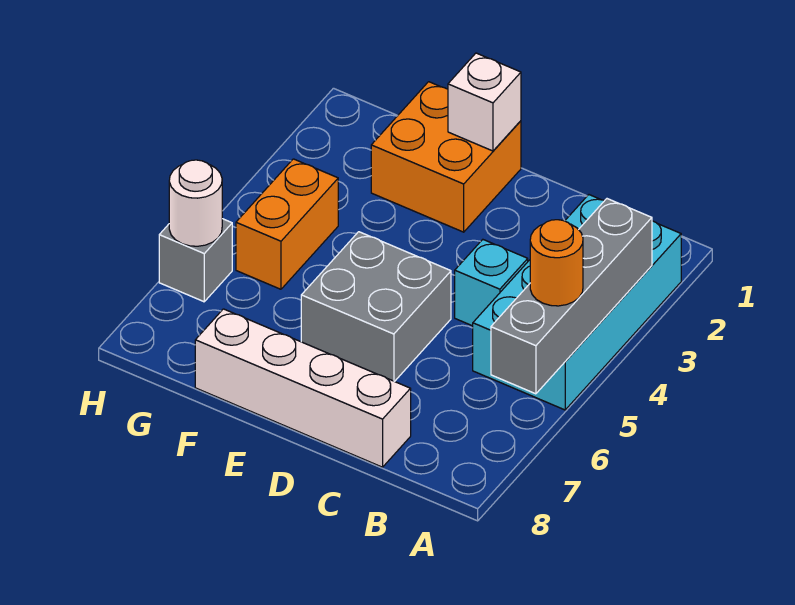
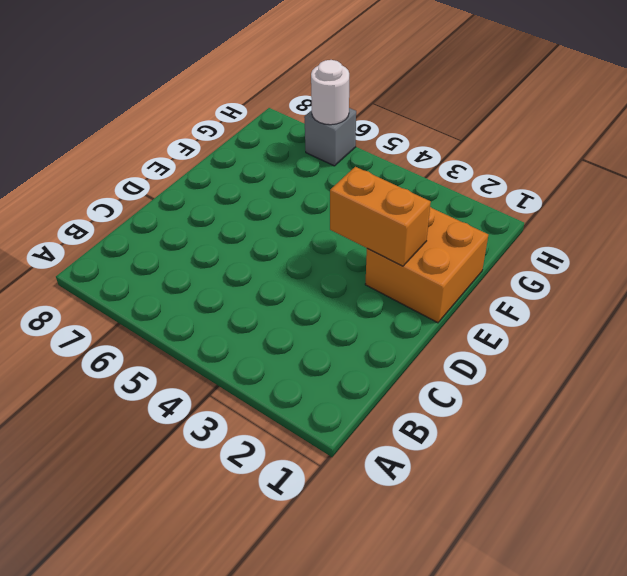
orange brick E2:E3 level 2 -> orange brick G4:G5 level 1
none -> cyan brick A2:B5 level 1
none -> cyan brick C4 level 1

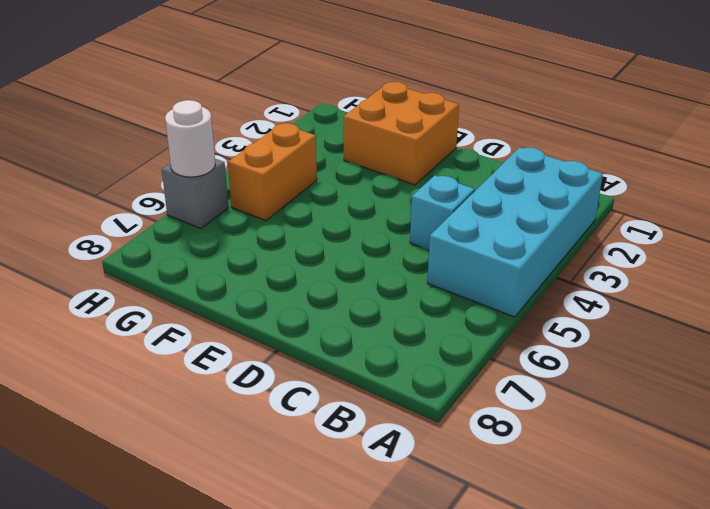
none -> white brick C8:F8 level 1
none -> grey brick D5:E6 level 1

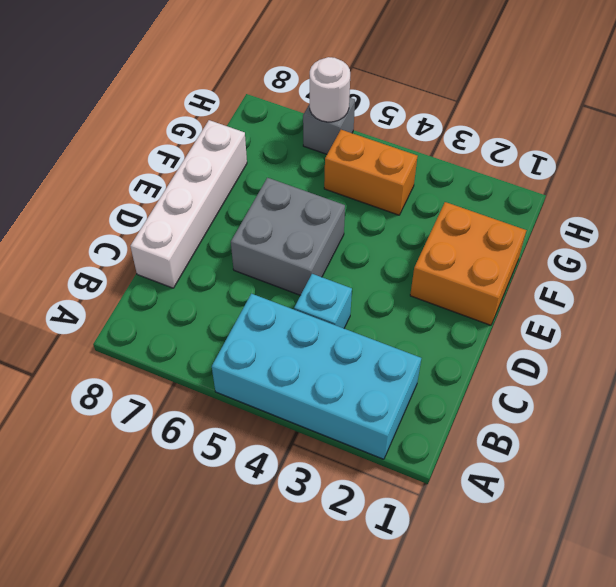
none -> grey brick A3:A6 level 2
none -> white brick E1 level 2

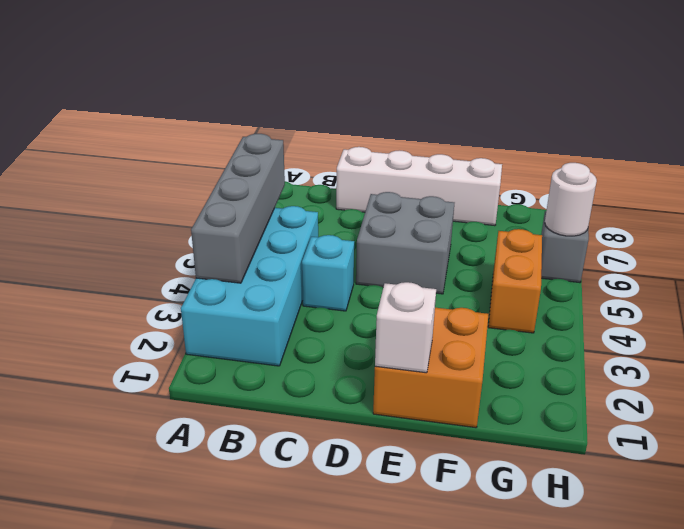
none -> orange round brick A5 level 3

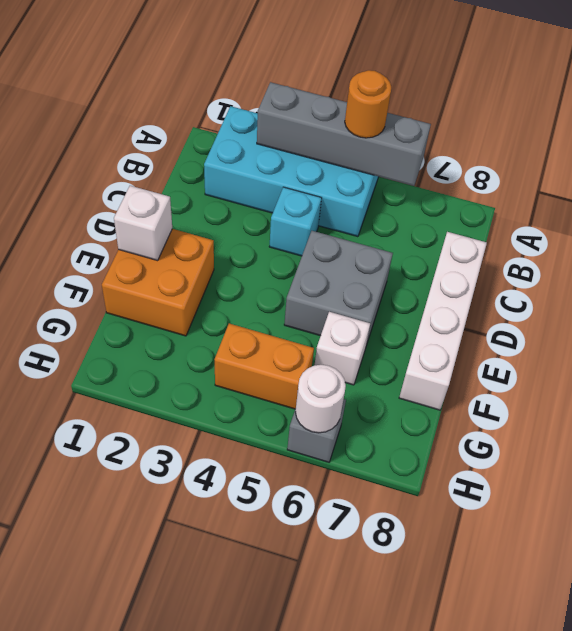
white brick F6 level 1 -> none

